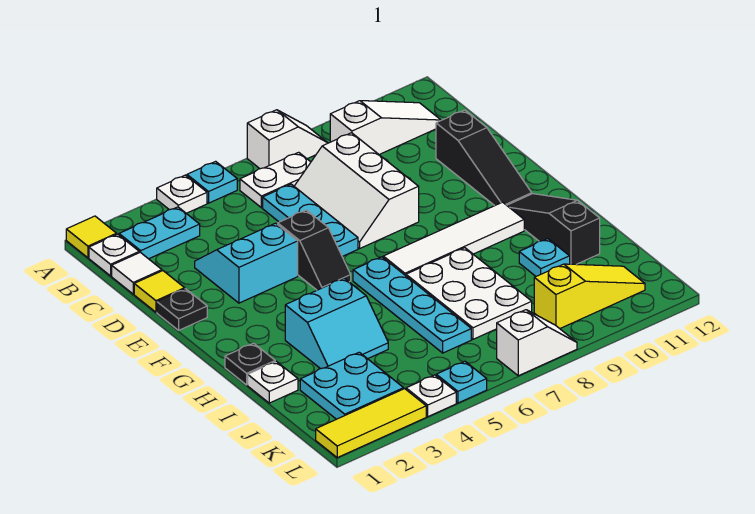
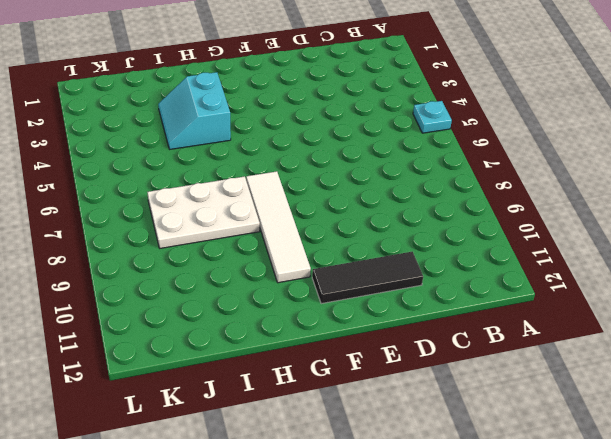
black tile D11:F11 level 1 -> black slope D11:F11 level 1 top D
none -> yellow tile A1 level 1
none -> white plate A4 level 1
none -> white slope A7:A8 level 1 top 7
none -> white plate B1 level 1

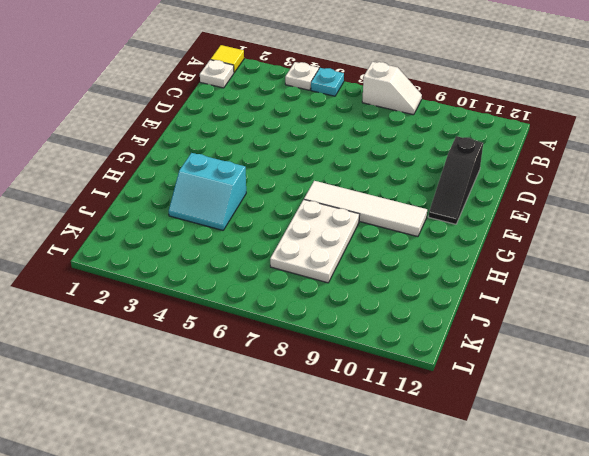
none -> cyan plate B2:B3 level 1
none -> white plate B6:B7 level 1
none -> white slope B9:B11 level 1 top 9
none -> white tile C1 level 1

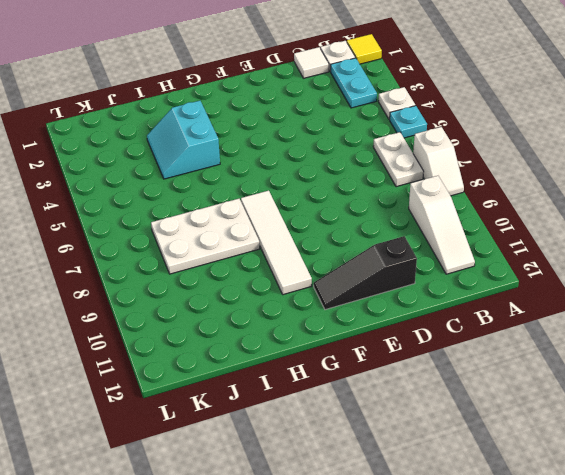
none -> cyan plate C6:E6 level 1
none -> white slope C7:E8 level 1 top 8
none -> yellow tile D1 level 1
none -> cyan slope D3:E4 level 1 top E

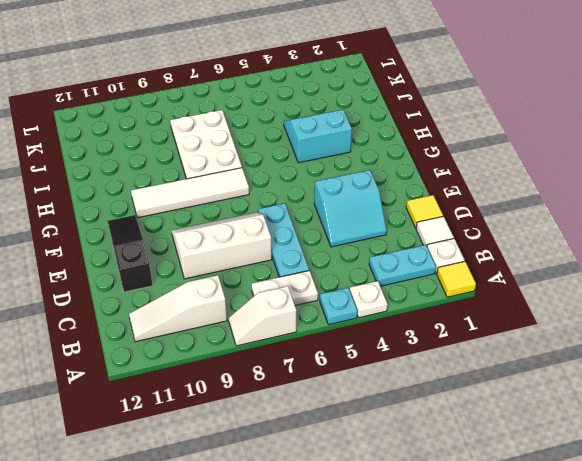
white slope D7:E9 level 1 top D -> white slope C7:E8 level 1 top 8
none -> black plate E1 level 1
none -> black slope E5:F5 level 1 top E
none -> cyan plate G6:J6 level 1
none -> black slope G11:I11 level 1 top I

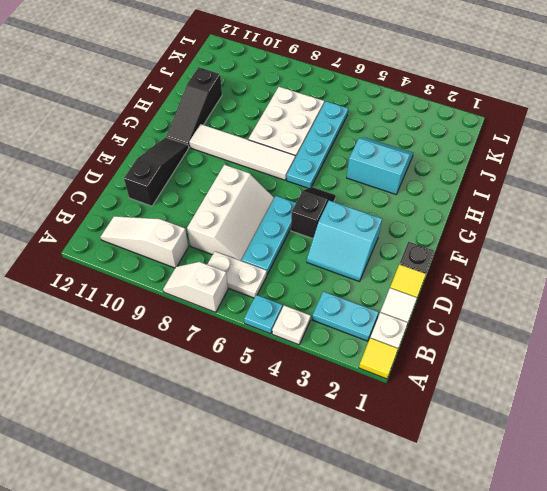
none -> black plate H1 level 1
none -> white plate I1 level 1
none -> cyan plate I10 level 1
none -> cyan plate J2:K3 level 1

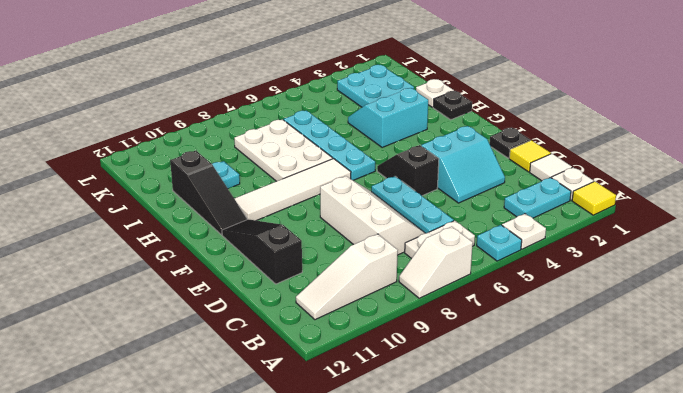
none -> yellow slope K9:K11 level 1 top 9
none -> yellow tile L1:L3 level 1
none -> white plate L4 level 1
none -> cyan plate L5 level 1

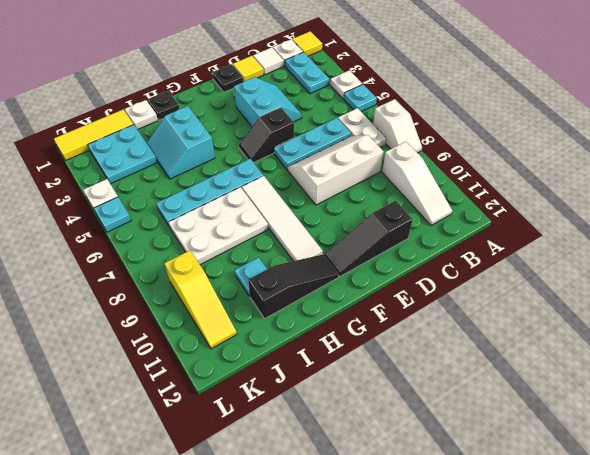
yellow tile J1:L1 level 1 -> yellow tile L1:L3 level 1
none -> white slope L7:L8 level 1 top 7

